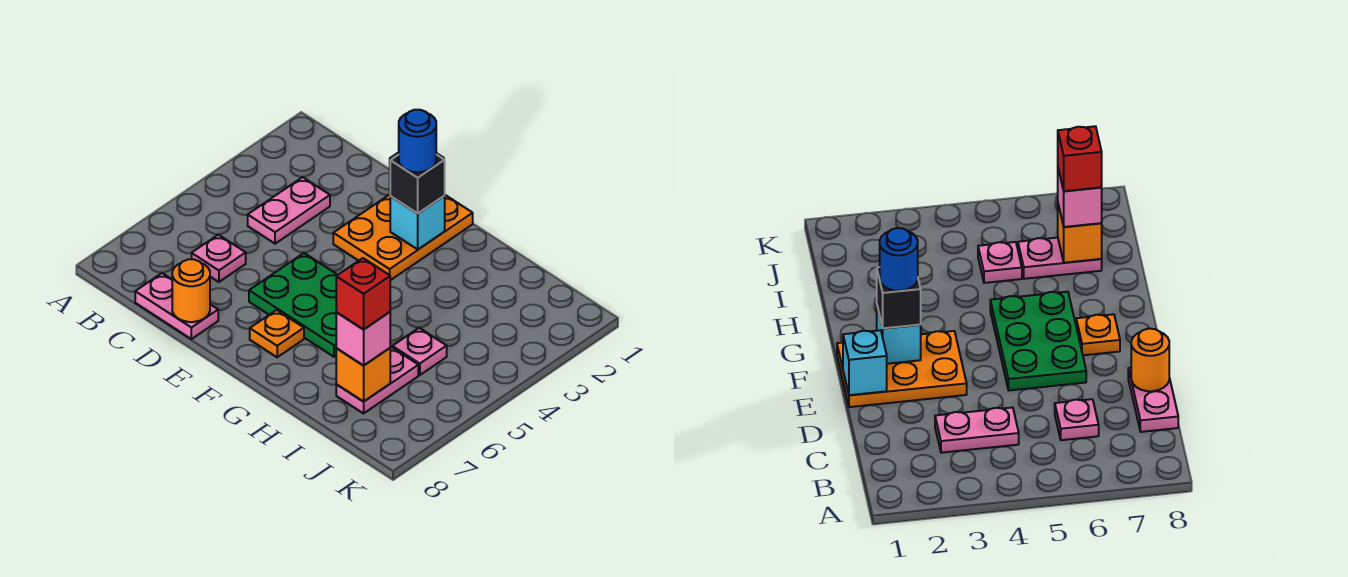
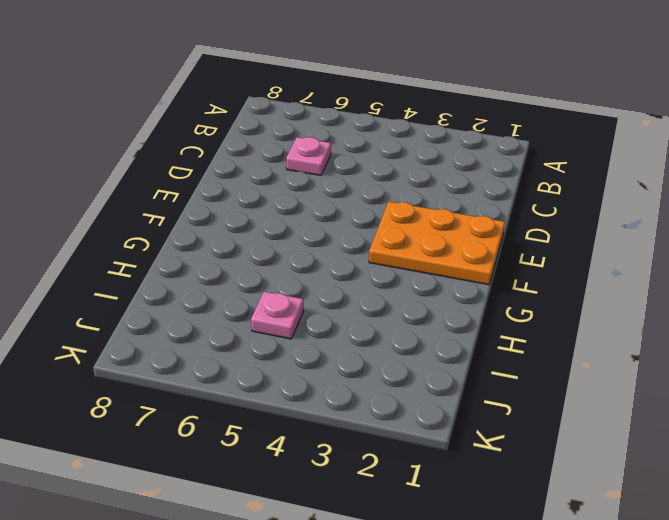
none -> pink plate C3:C4 level 1
none -> pink plate C8:D8 level 1
none -> green plate E5:G6 level 1

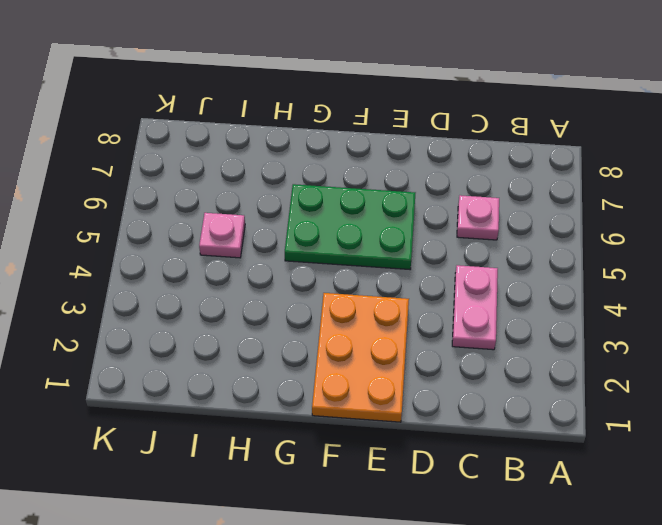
none -> pink plate C8:D8 level 1
none -> orange plate F7 level 1
none -> pink plate I6:I7 level 1

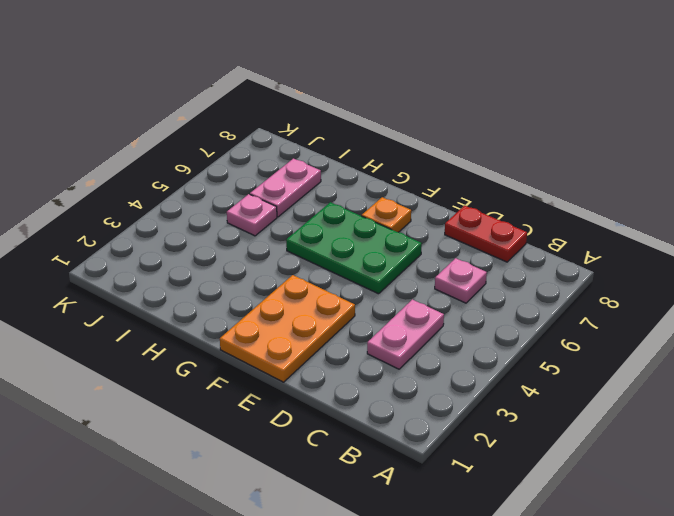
red plate C8:D8 level 1 -> pink plate C8:D8 level 1
none -> orange round brick D8 level 2
none -> cyan brick E1 level 2
none -> cyan brick F2 level 2

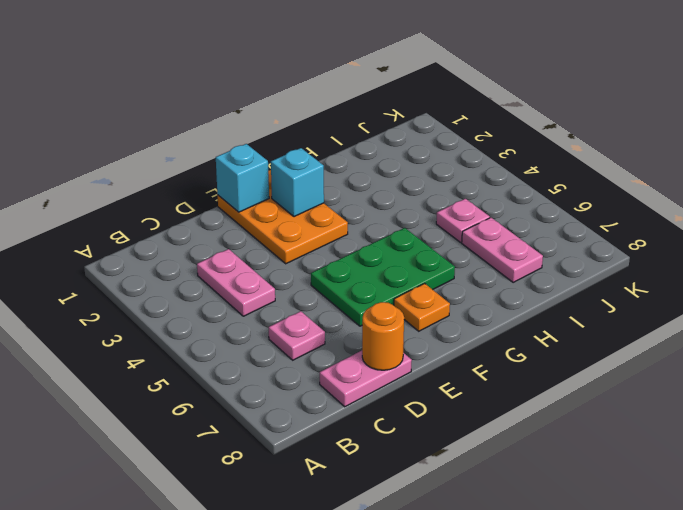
none -> orange brick I7 level 2
none -> black brick F2 level 3
none -> pink brick I7 level 3

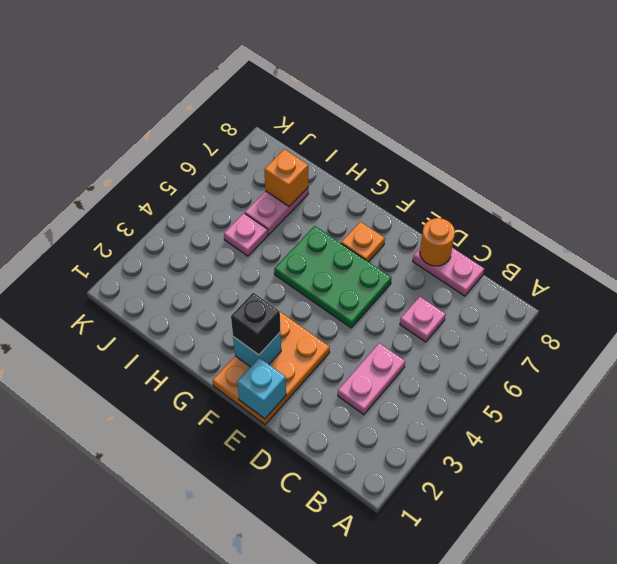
none -> pink brick I7 level 3
none -> blue round brick F2 level 4
none -> red brick I7 level 4

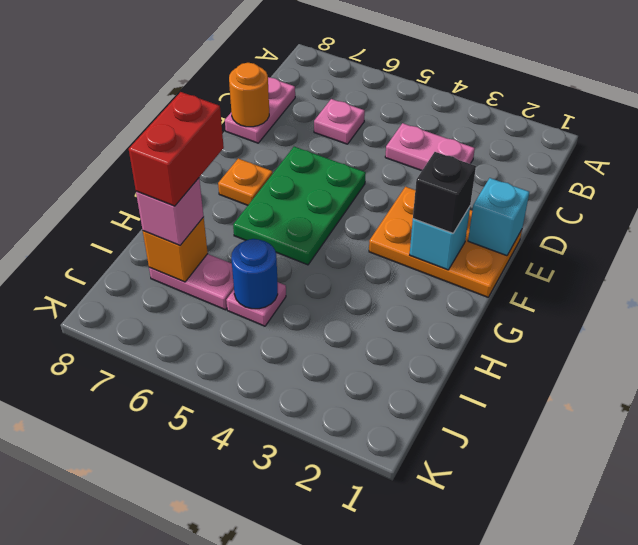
red brick H7:I7 level 4 -> red brick I7 level 4
blue round brick I5 level 2 -> blue round brick F2 level 4

